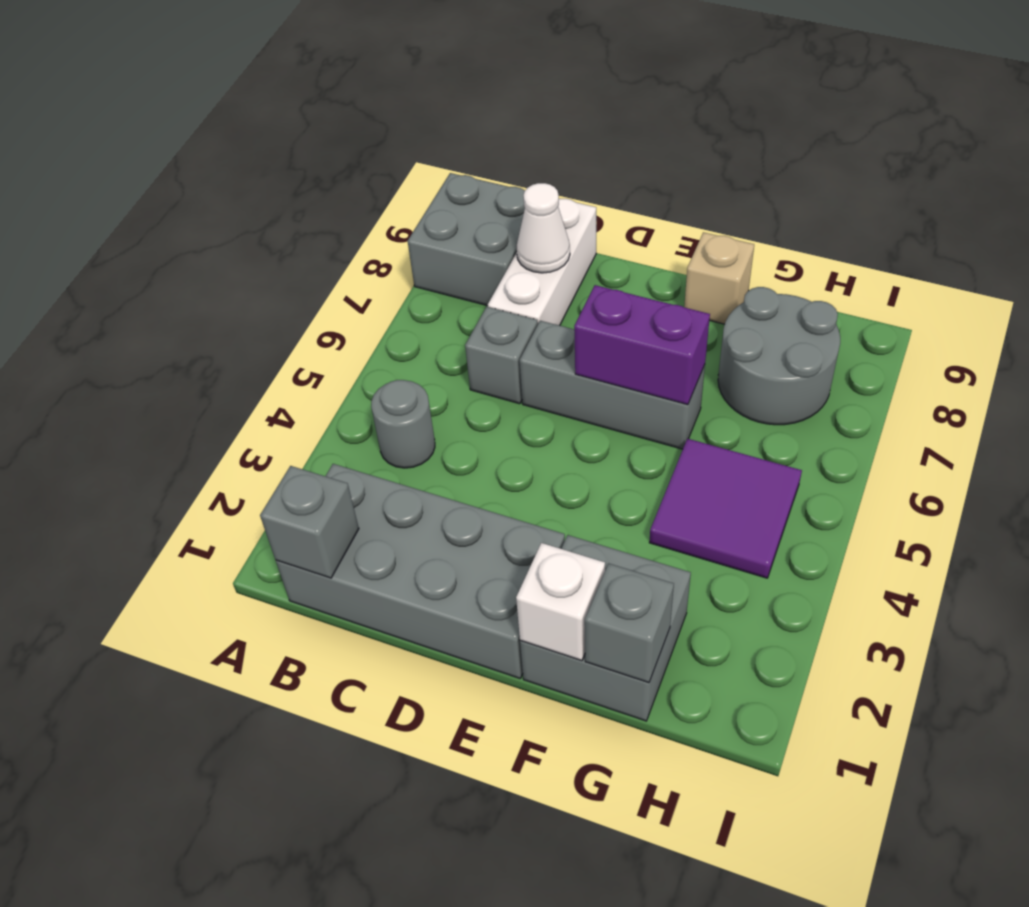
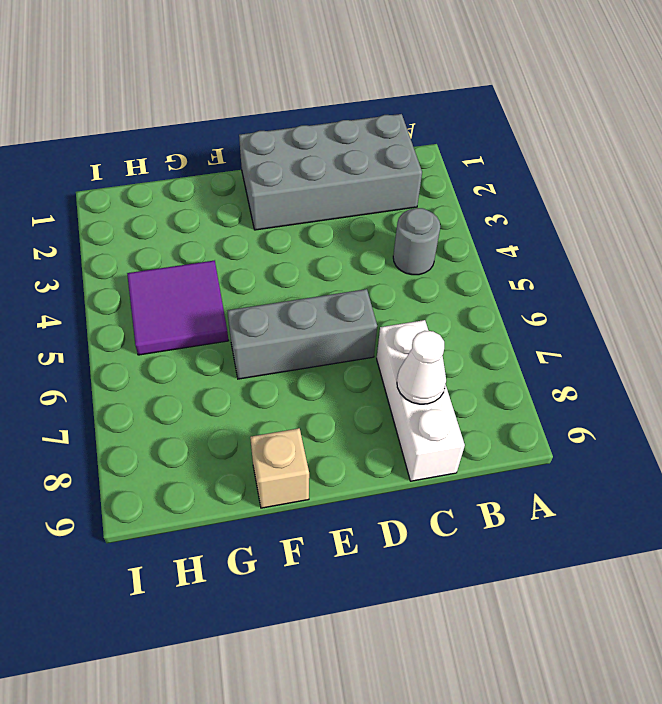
none -> grey brick A8:B9 level 1
none -> grey brick C6 level 1
none -> grey brick F1:G2 level 1

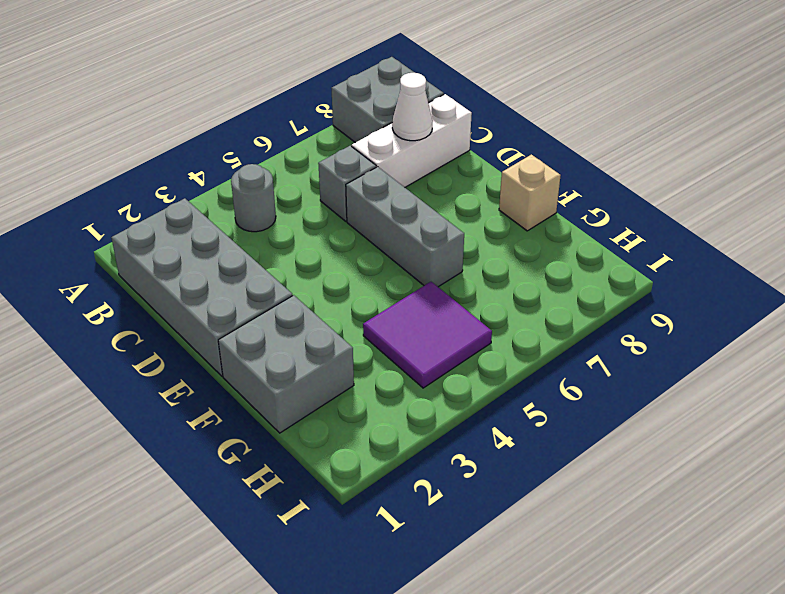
none -> grey round brick G7:H8 level 1
none -> grey brick B1 level 2
none -> purple brick E6:F6 level 2

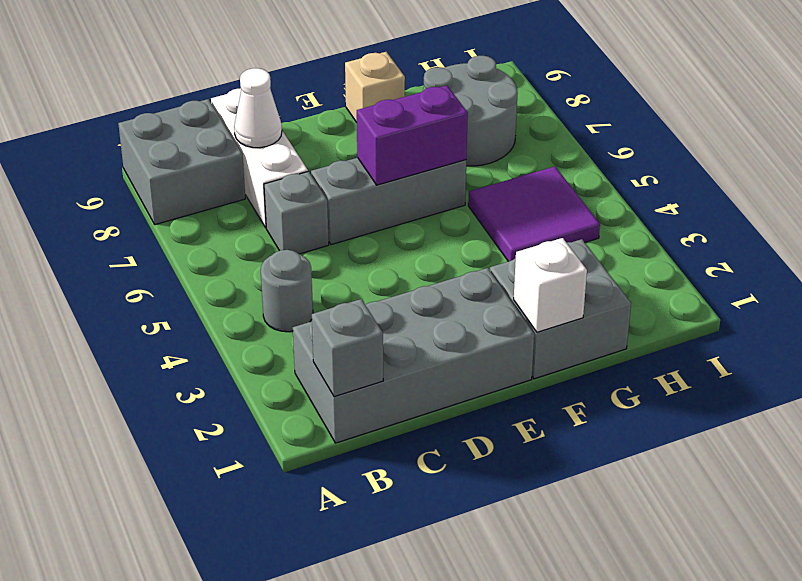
none -> grey brick G1 level 2

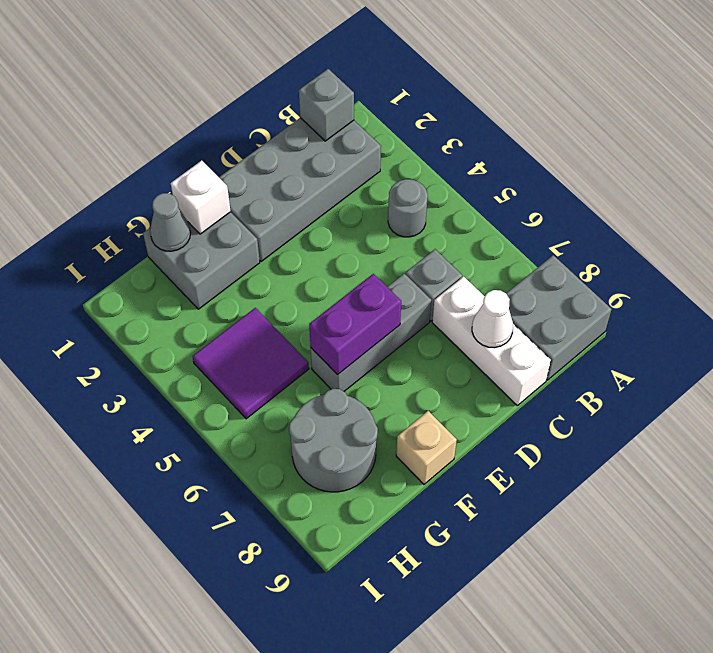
grey cone G1 level 2 -> grey brick G1 level 2

